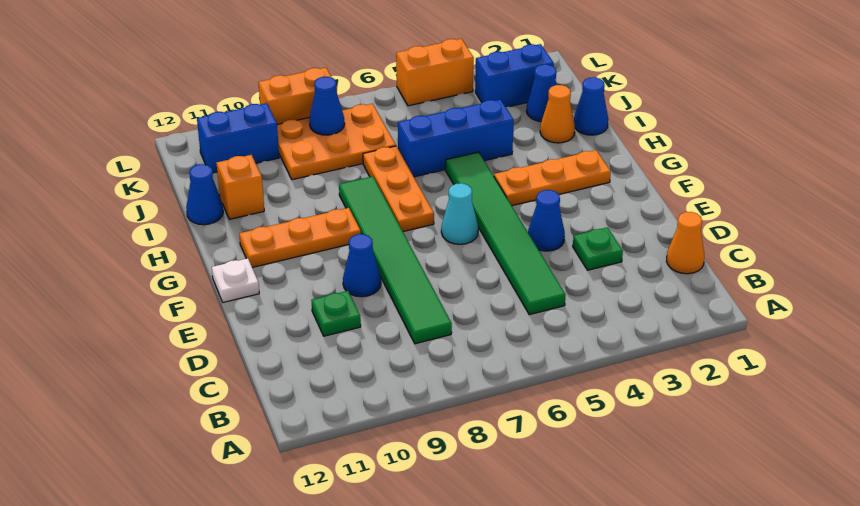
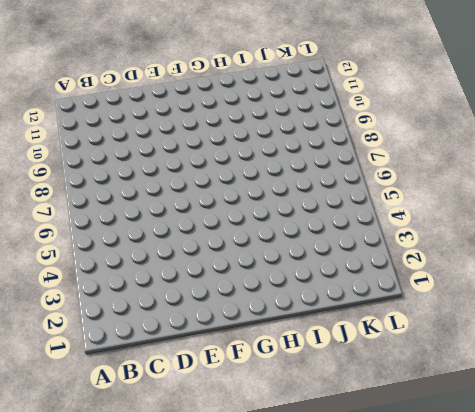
none -> orange cone C1 level 1
none -> green tile C5:H5 level 1
none -> green tile C8:H8 level 1

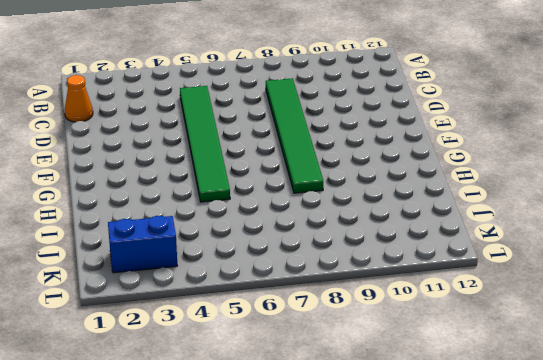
none -> green plate D3 level 1
none -> green plate D10 level 1
none -> blue cone E4 level 1

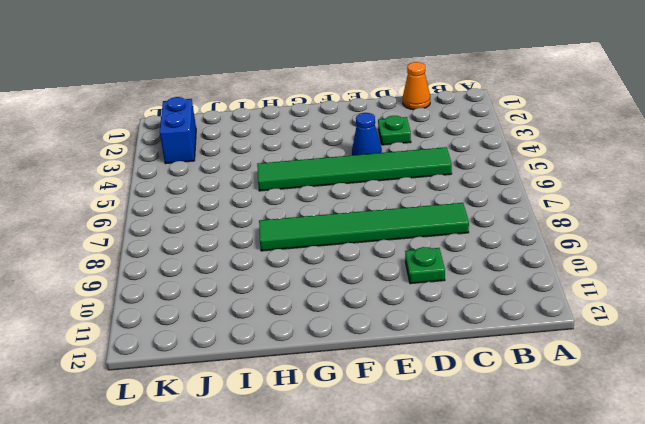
none -> blue cone E9 level 1
none -> cyan cone F6 level 1
none -> white plate F12 level 1

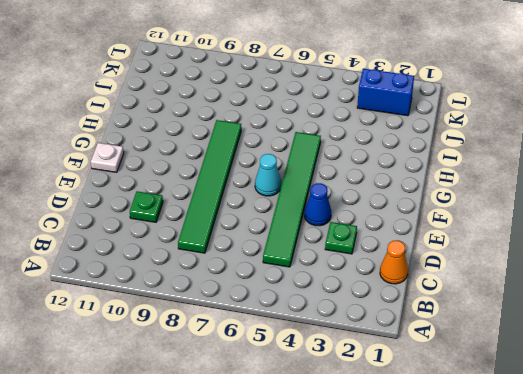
none -> blue cone E9 level 1
none -> orange plate G2:G4 level 1
none -> orange plate G7:I7 level 1

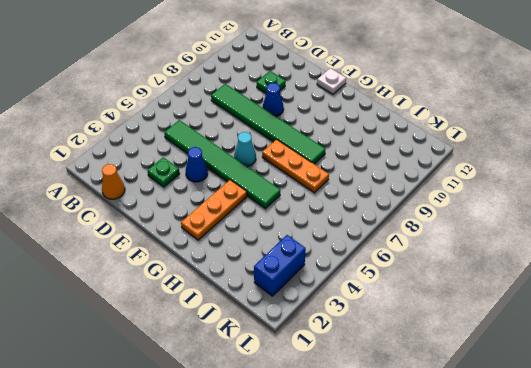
none -> orange plate G9:G11 level 1
none -> blue cone I1 level 1
none -> orange cone I2 level 1

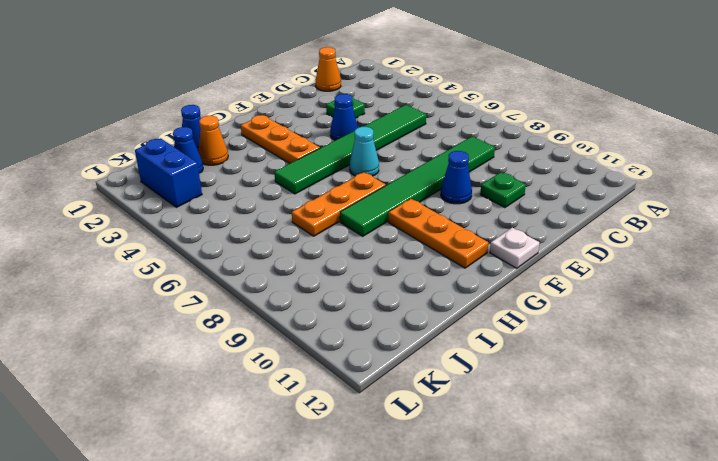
none -> blue brick I4:I6 level 1
none -> orange brick I11 level 1
none -> blue cone I12 level 1

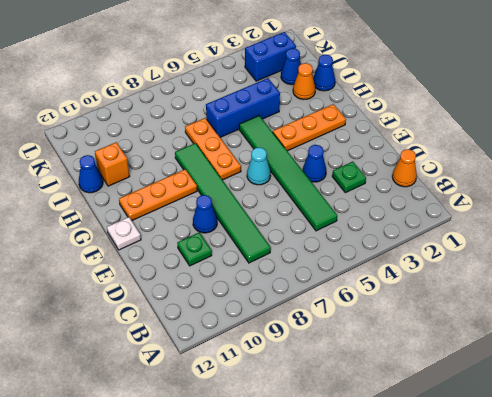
none -> orange plate J7:K9 level 1
none -> blue brick K10:K11 level 1
none -> orange brick L4:L5 level 1

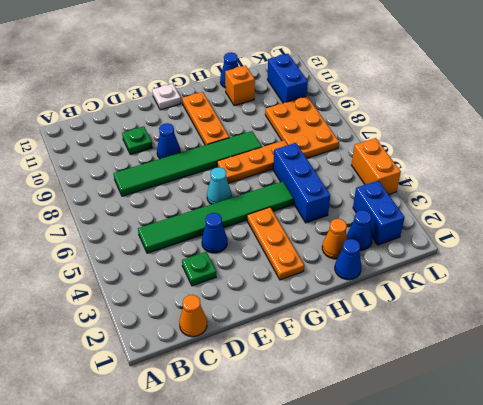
none -> orange brick L8:L9 level 1
none -> blue cone K8 level 2

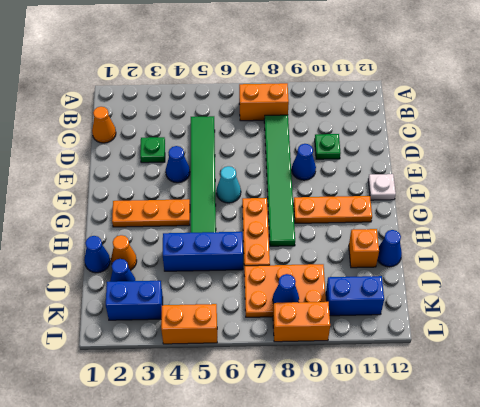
orange brick B7:B8 level 1 -> none

